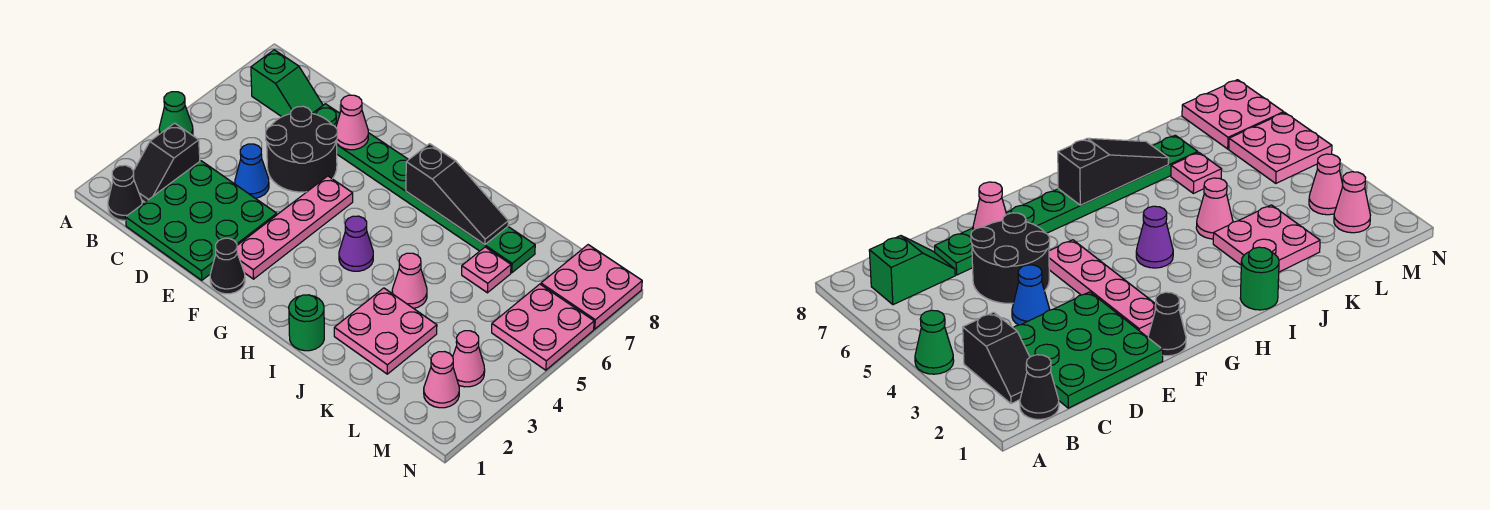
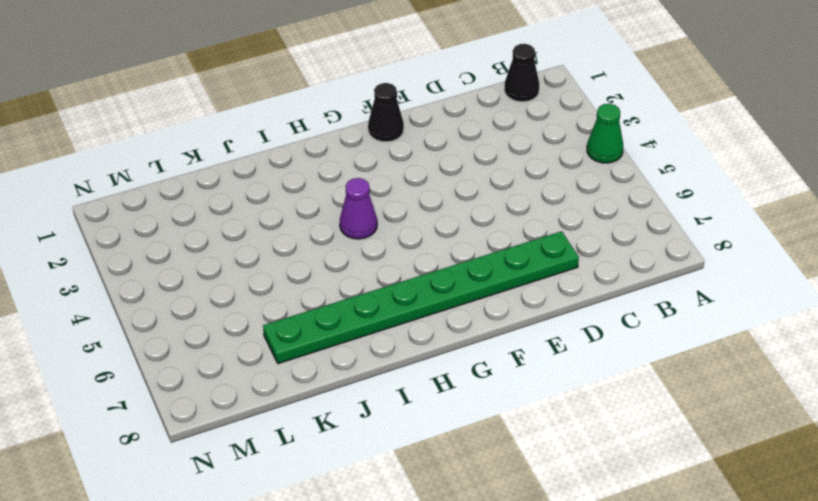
none -> black slope B2:B3 level 1 top 3
none -> green slope B7:C7 level 1 top B
none -> green plate C1:E3 level 1

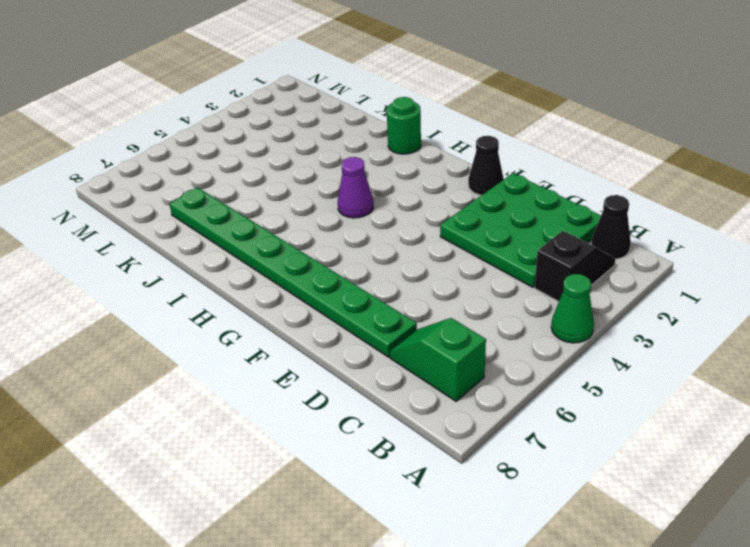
none -> blue cone D4 level 1
none -> black round brick D5:E6 level 1
none -> pink plate F2:F5 level 1

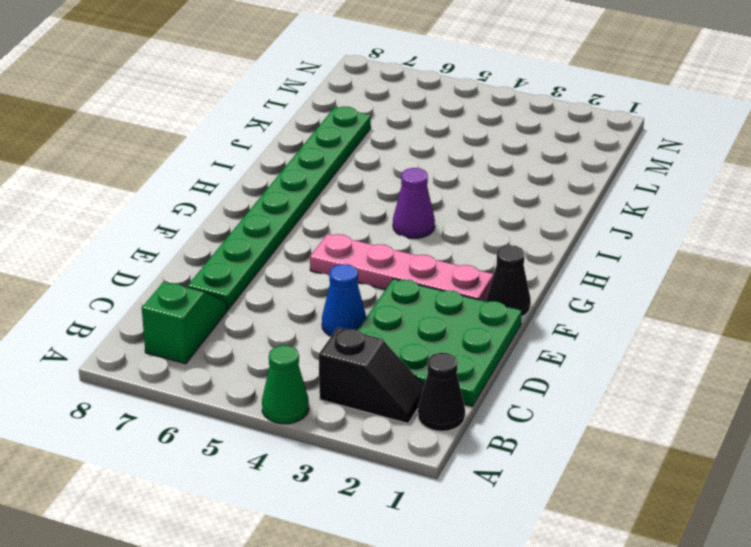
none -> black round brick D5:E6 level 1
none -> green round brick I1 level 1
none -> pink plate J2:K3 level 1

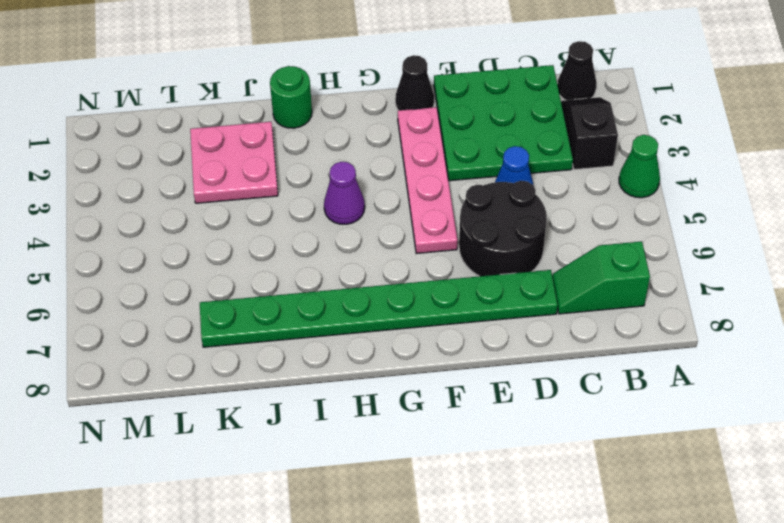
none -> pink cone J4 level 1
none -> pink plate K6 level 1
none -> pink cone M2 level 1

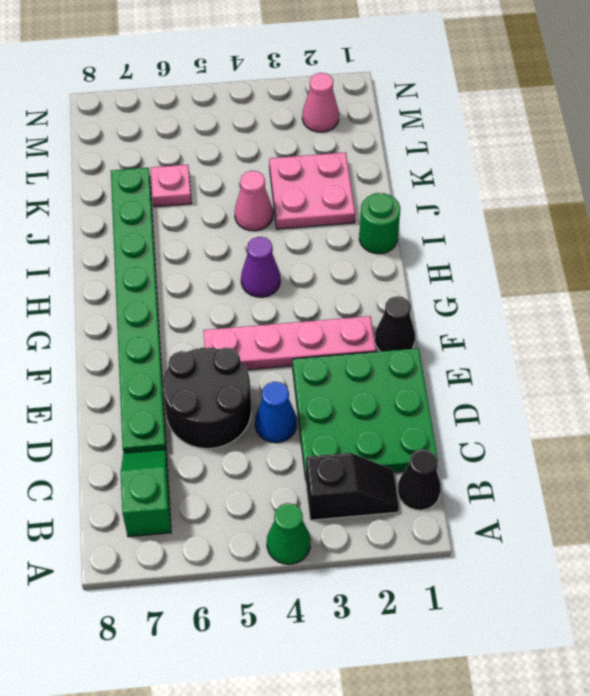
none -> pink cone M3 level 1
none -> pink plate M5:N6 level 1
none -> pink plate M7:N8 level 1

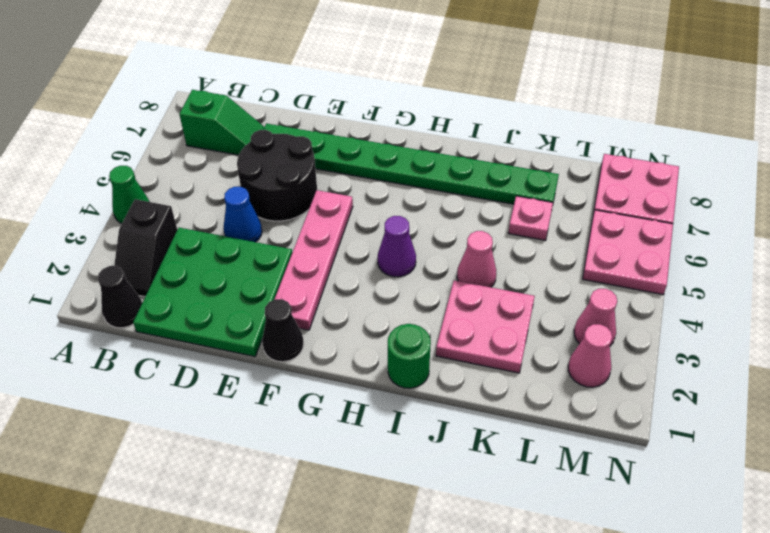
none -> pink cone E7 level 2
none -> black slope H7:J7 level 2 top H

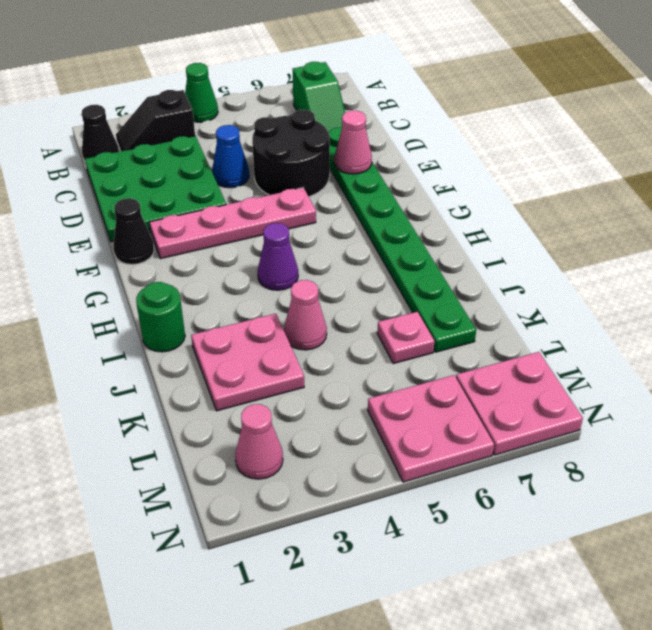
none -> pink cone M3 level 1
none -> black slope H7:J7 level 2 top H

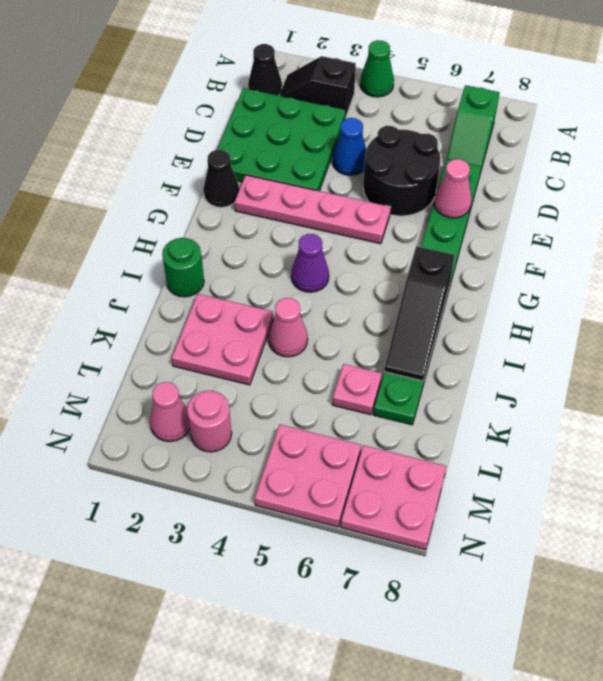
pink round brick M3 level 1 -> pink cone M3 level 1

